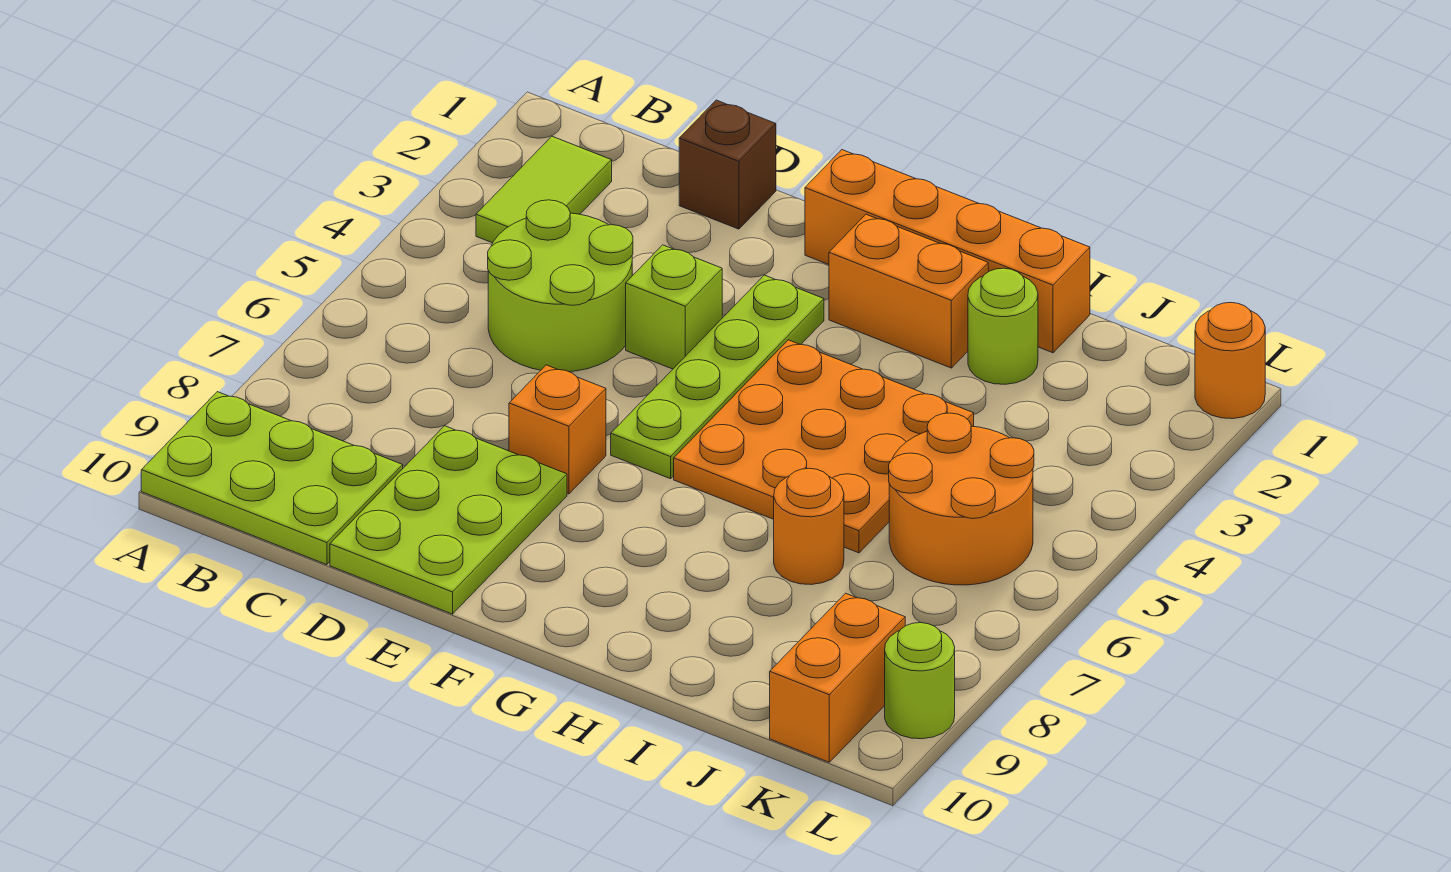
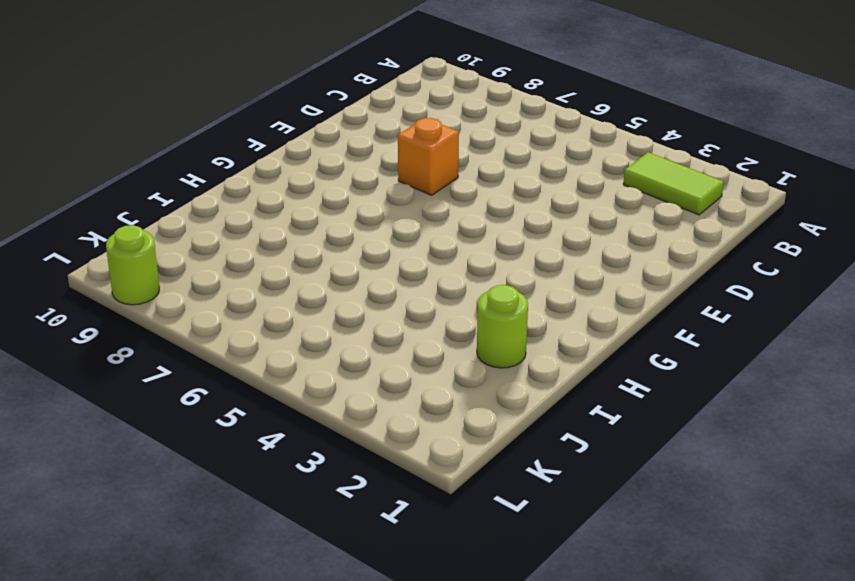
none -> lime plate A9:C10 level 1
none -> lime round brick C4:D5 level 1
none -> brown brick D1 level 1

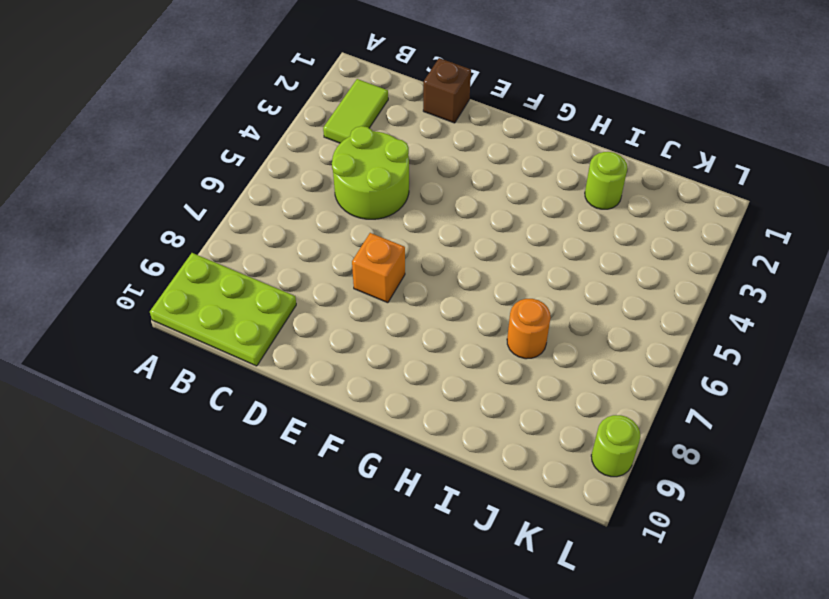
none -> lime plate D8:E10 level 1
none -> lime brick E4 level 1
none -> orange brick F1:I1 level 1

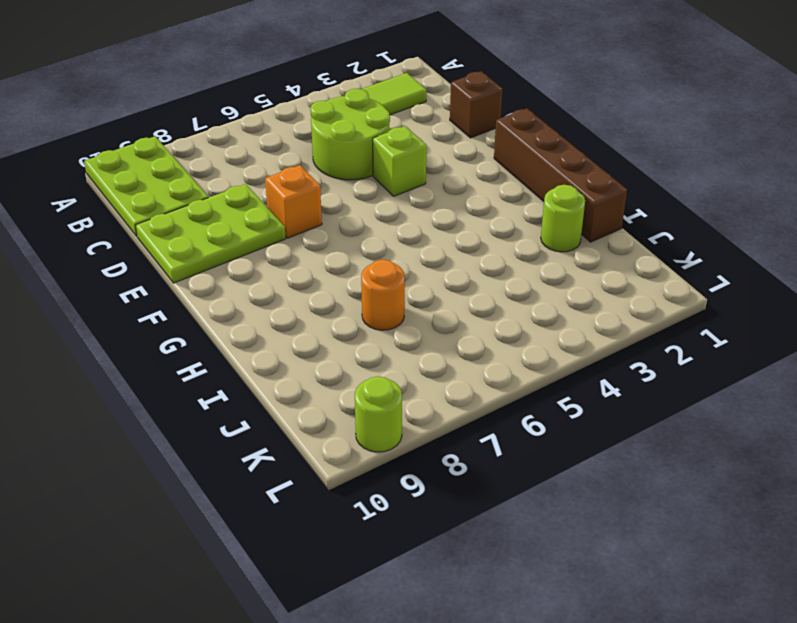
brown brick F1:I1 level 1 -> orange brick F1:I1 level 1
none -> lime plate F3:F6 level 1
none -> orange brick G2:H2 level 1
none -> orange plate G4:I6 level 1

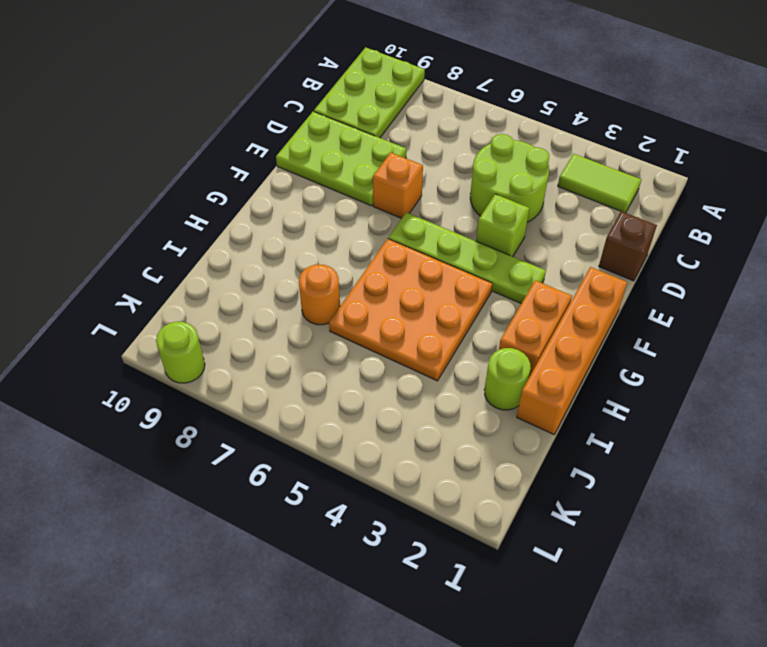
none -> orange round brick J5:K6 level 1
none -> orange brick K9:K10 level 1
none -> orange round brick L1 level 1

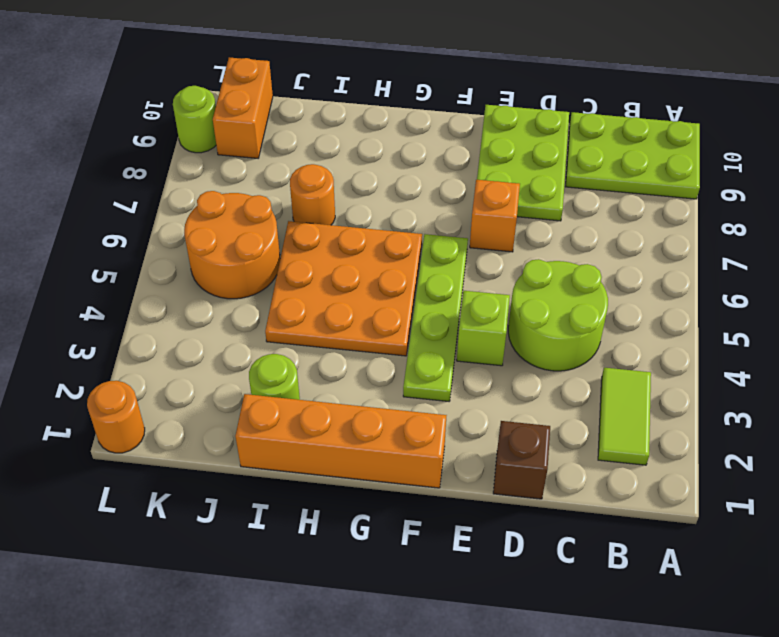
none -> orange brick G2:H2 level 1

